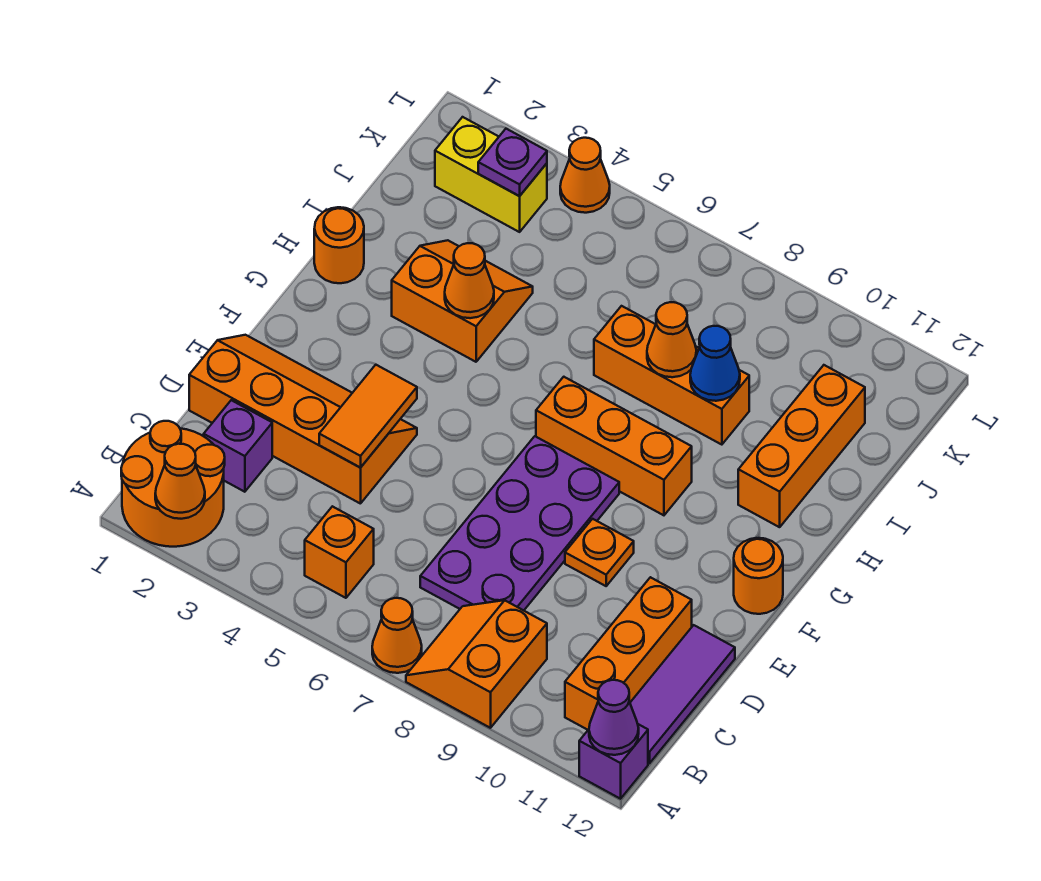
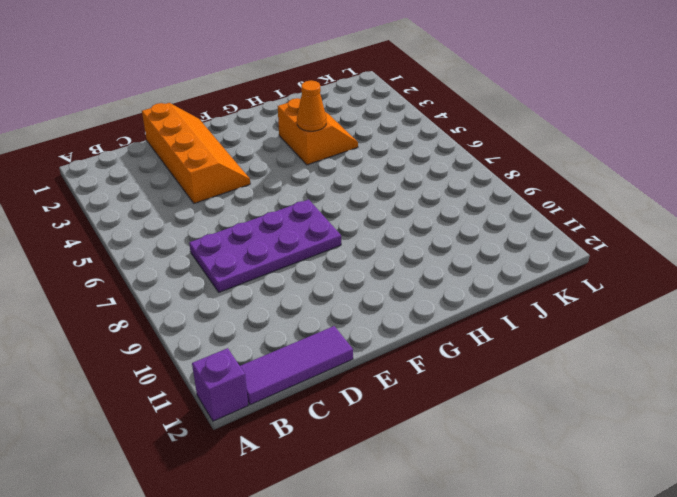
none -> orange round brick A1:B2 level 1
none -> orange cone A7 level 1
none -> orange slope A8:B9 level 1 top 9

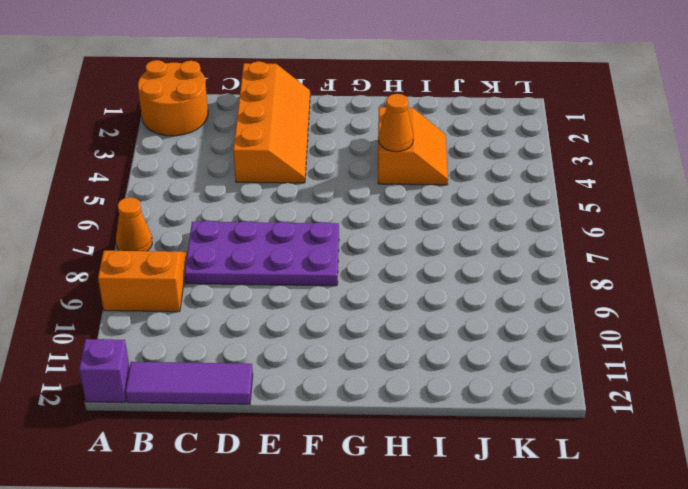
none -> orange brick B5 level 1
none -> orange brick B11:D11 level 1
none -> purple brick C2 level 1

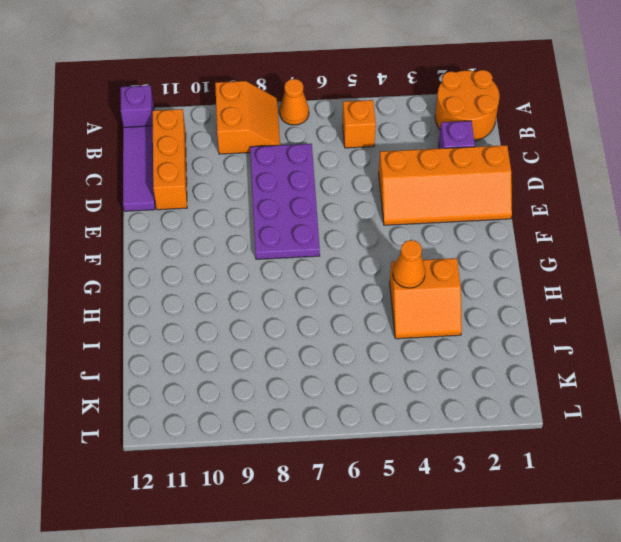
none -> orange plate E9 level 1
none -> orange round brick F12 level 1
none -> orange brick G7:G9 level 1

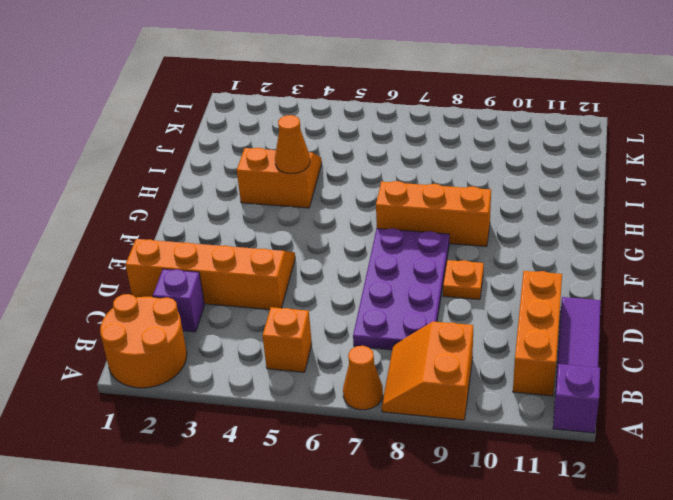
none -> orange round brick F12 level 1
none -> orange round brick H1 level 1
none -> orange brick H11:J11 level 1

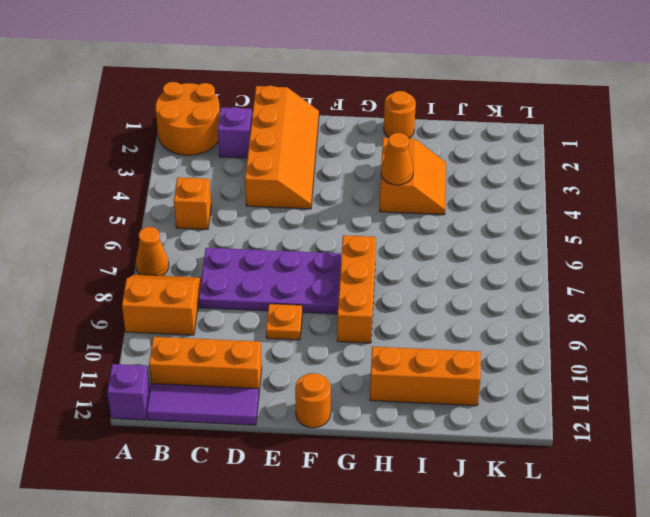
none -> orange brick I7:I9 level 1
none -> yellow brick K2:K3 level 1
none -> orange cone L4 level 1

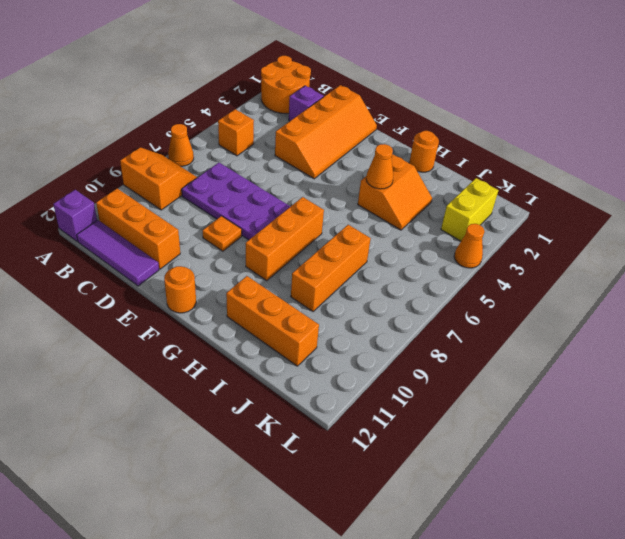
none -> orange cone A2 level 2
none -> purple cone A12 level 2
none -> orange tile D4:E4 level 2

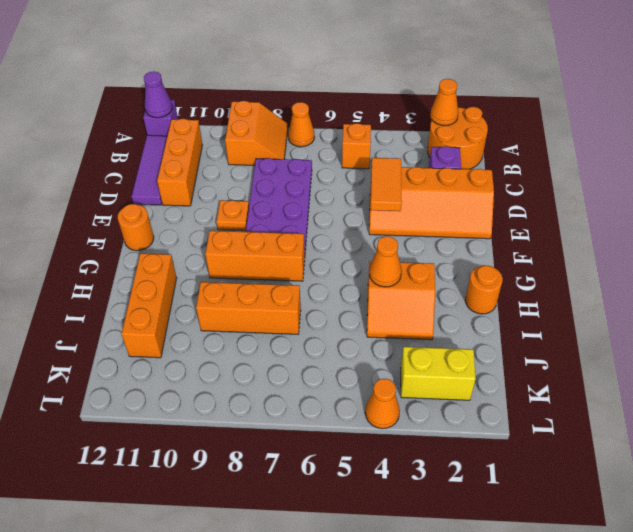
none -> orange cone I8 level 2
none -> blue cone I9 level 2
none -> purple plate K3 level 2

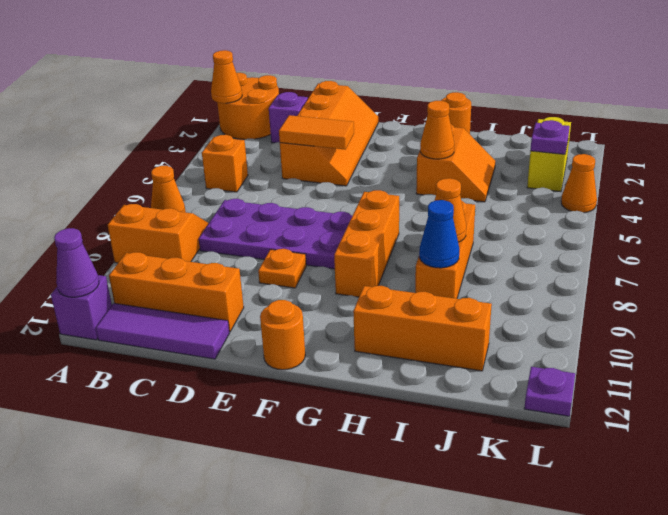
purple plate L12 level 1 -> none

